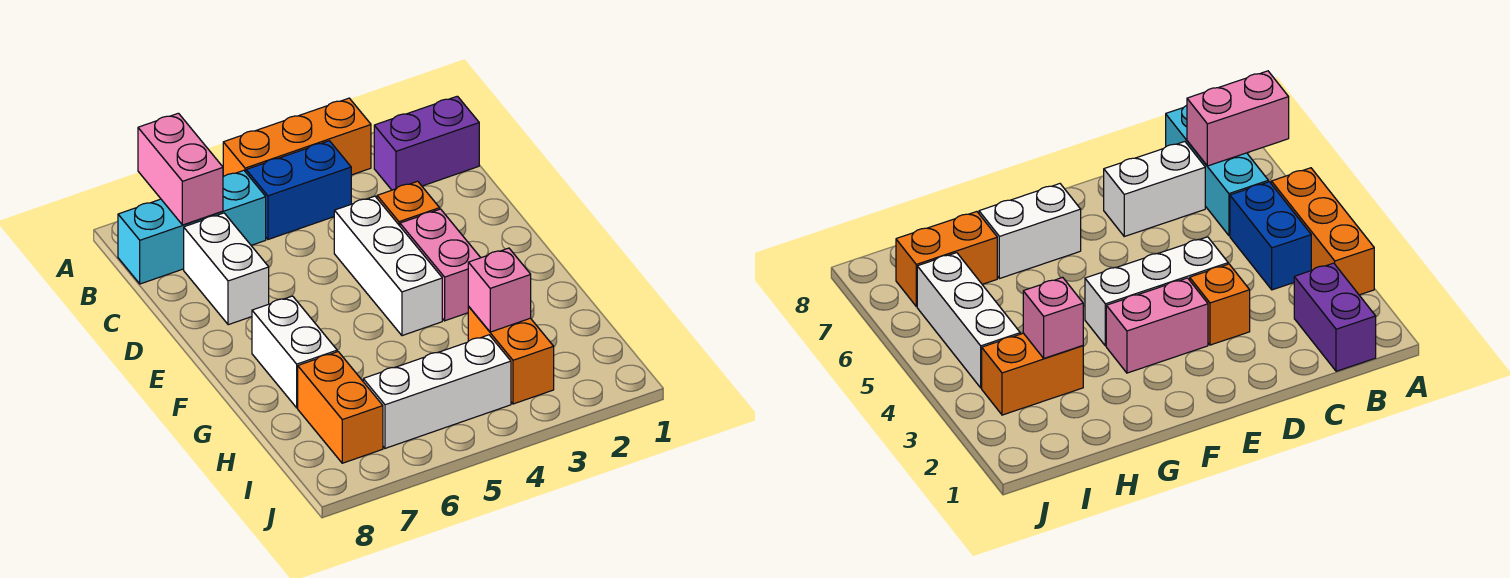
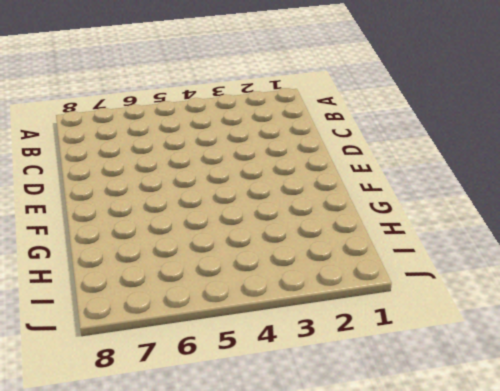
none -> orange brick A3:A5 level 1
none -> purple brick B1:B2 level 1
none -> blue brick B4:B5 level 1

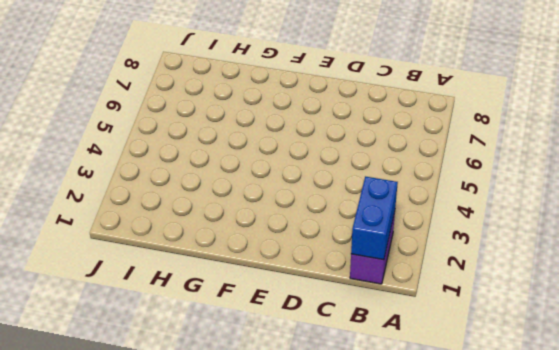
blue brick B1:B2 level 2 -> blue brick B4:B5 level 1
none -> orange brick A3:A5 level 1
none -> cyan brick B6:B8 level 1
none -> white brick C7:D7 level 1

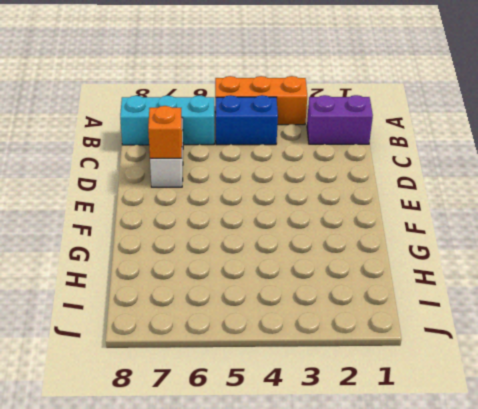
orange brick D7 level 2 -> orange brick D3 level 1
none -> white brick D4:F4 level 1
none -> pink brick E3:F3 level 1
none -> white brick F7:G7 level 1

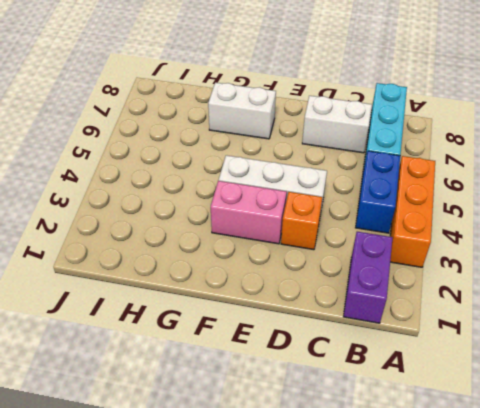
none -> orange brick H3:I3 level 1
none -> orange brick H7:I7 level 1
none -> white brick I4:I6 level 1

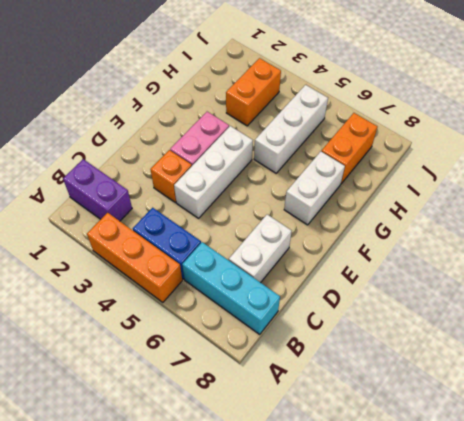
white brick G5:I5 level 1 -> white brick I4:I6 level 1
none -> pink brick A7:B7 level 2
none -> pink brick H3 level 2

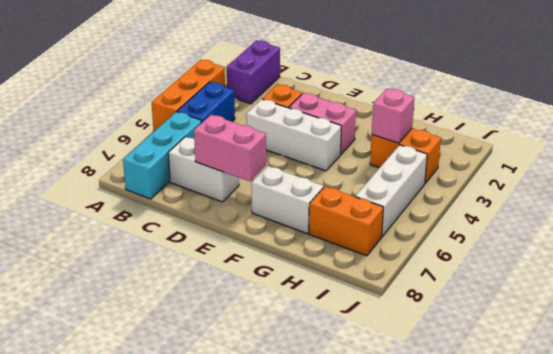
pink brick D7:E7 level 2 -> pink brick A7:B7 level 2

